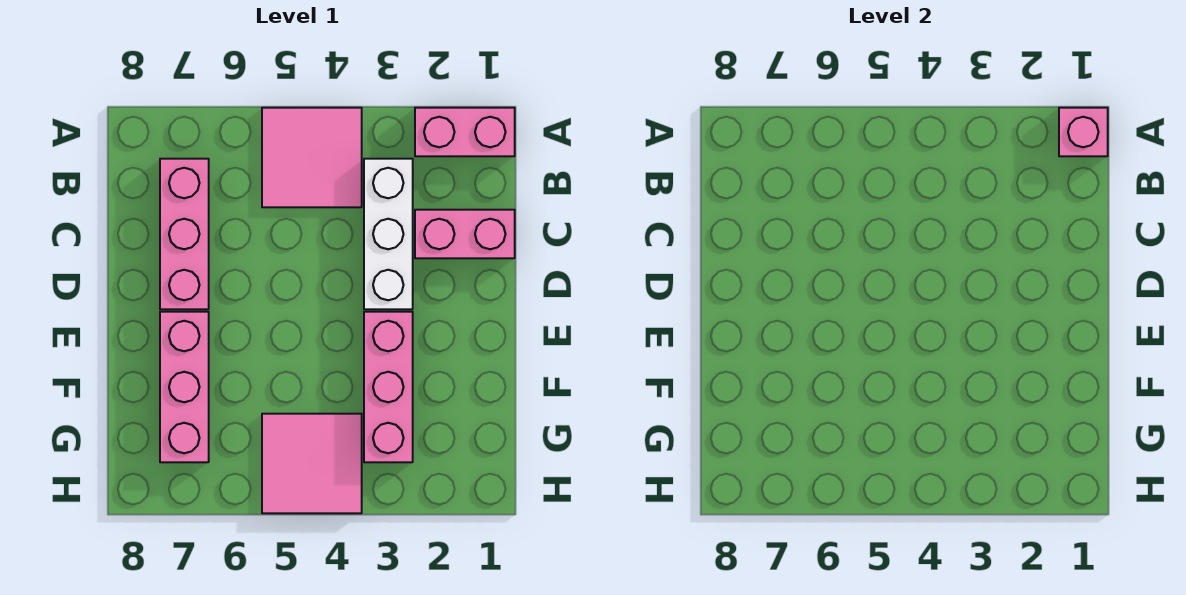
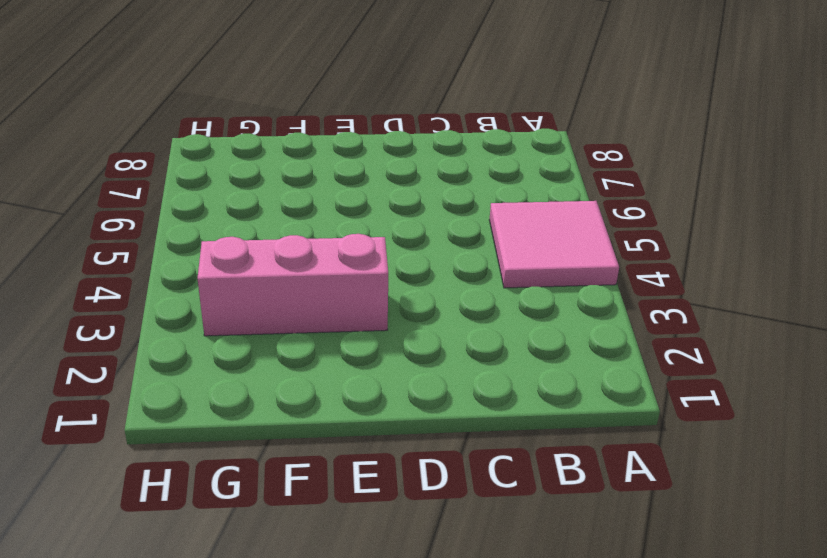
none -> pink brick A1:A2 level 1
none -> white brick B3:D3 level 1

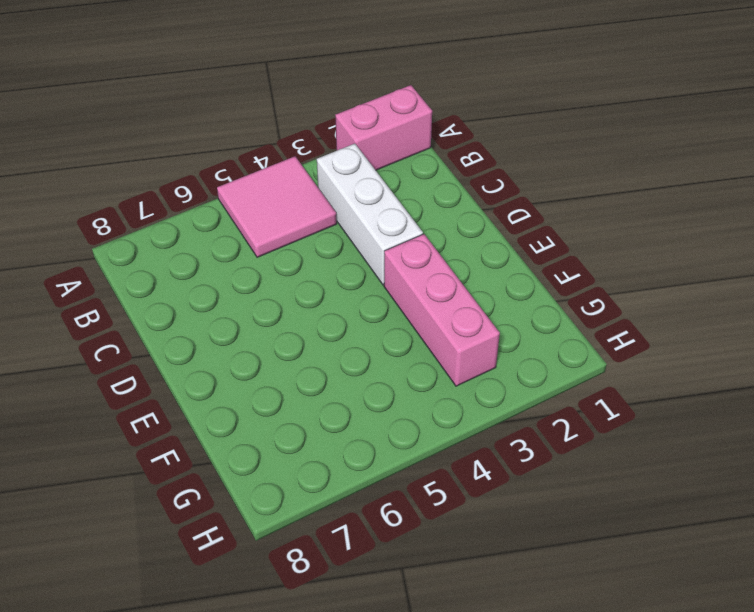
none -> pink brick B7:D7 level 1
none -> pink brick C1:C2 level 1

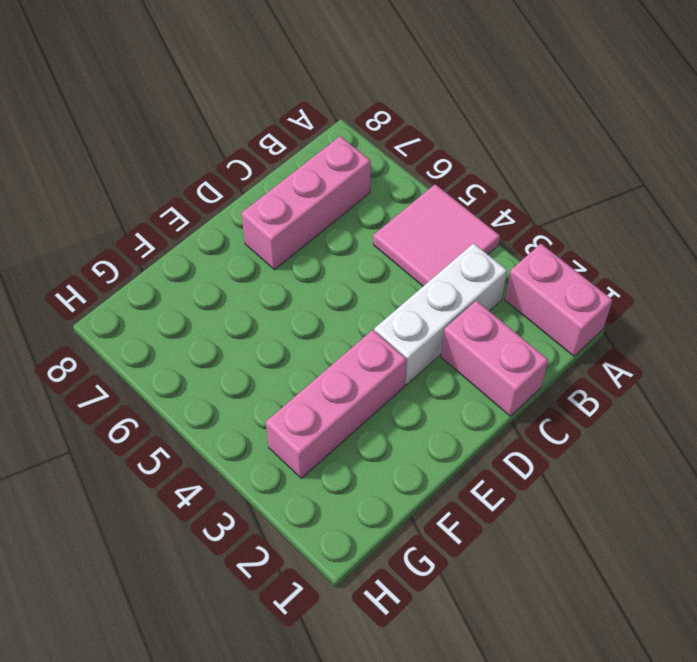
none -> pink brick E7:G7 level 1
none -> pink tile G4:H5 level 1

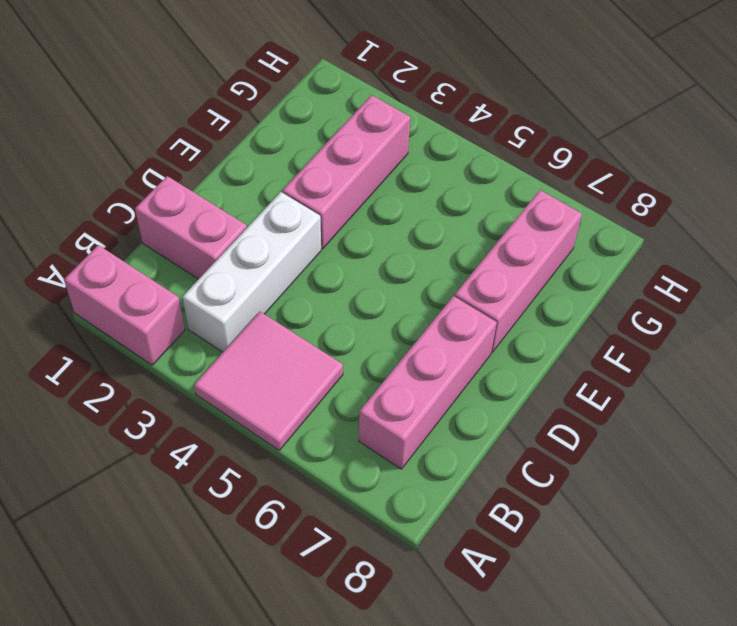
none -> pink tile G4:H5 level 1
none -> pink brick A1 level 2

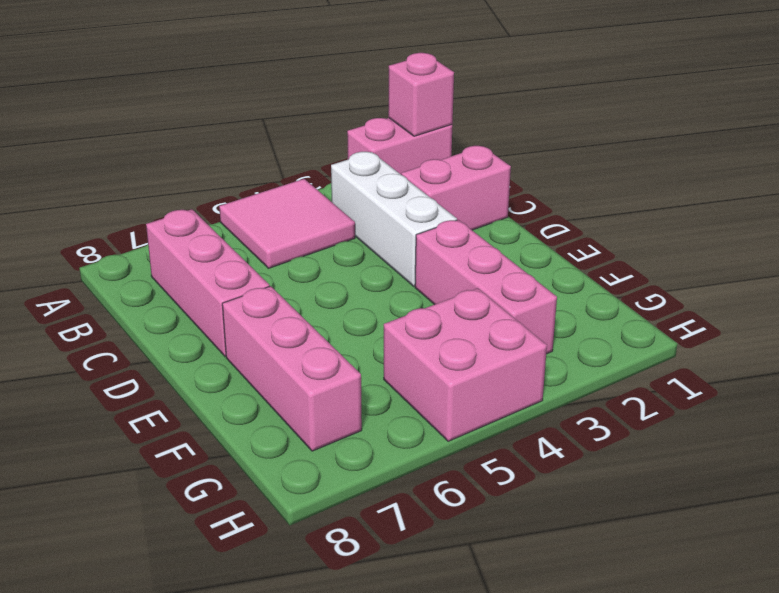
pink brick G4:H5 level 1 -> pink tile G4:H5 level 1

